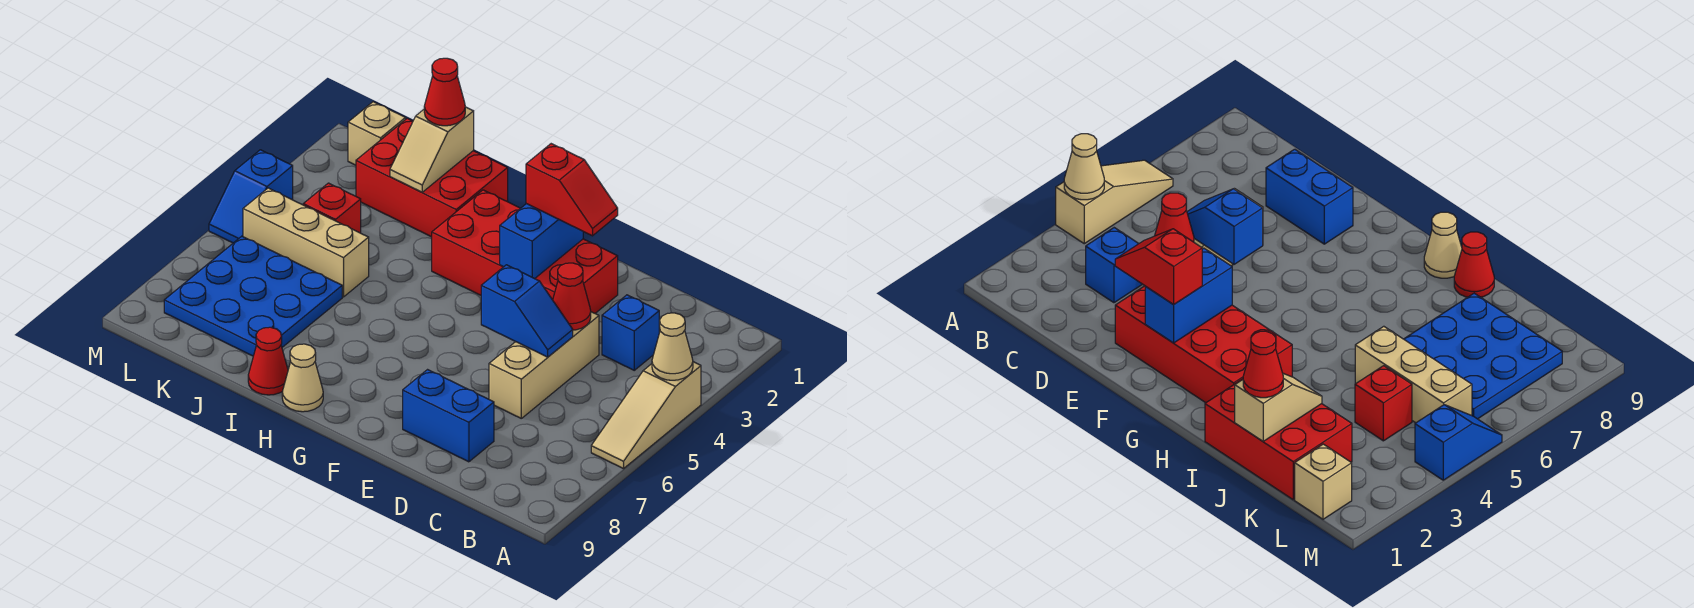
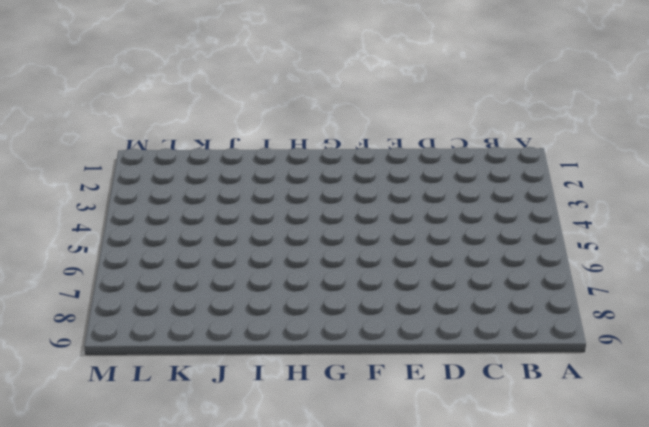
none -> tan slope A4:A6 level 1 top 4
none -> blue brick C3 level 1
none -> tan brick D4:D6 level 1

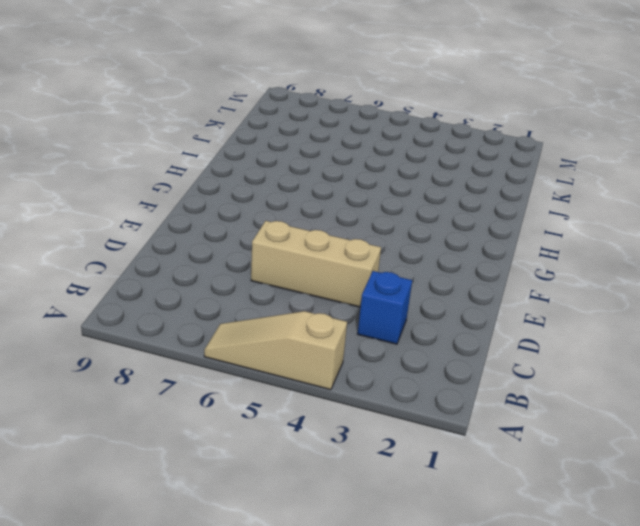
none -> blue brick D8:E8 level 1
none -> red brick E2:H3 level 1
none -> tan cone H9 level 1

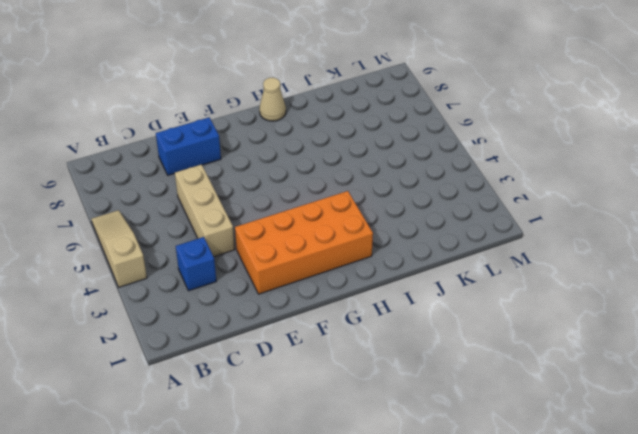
orange brick E2:H3 level 1 -> red brick E2:H3 level 1
none -> red brick I1:K2 level 1
none -> red cone I9 level 1
none -> tan brick J5:L5 level 1

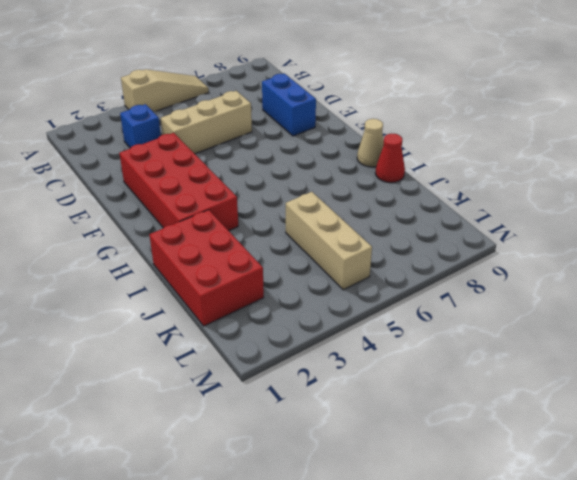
none -> blue plate J6:L8 level 1
none -> red brick K4 level 1
none -> tan brick L1 level 1

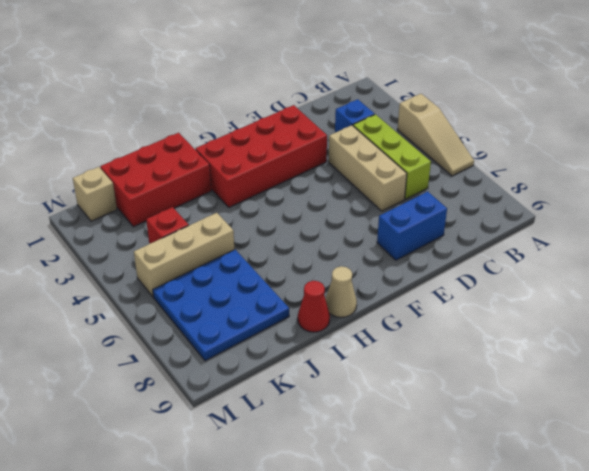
lime brick C4:C6 level 1 -> none
none -> blue slope M4:M5 level 1 top 4
none -> tan cone A4 level 2
none -> red cone D4 level 2

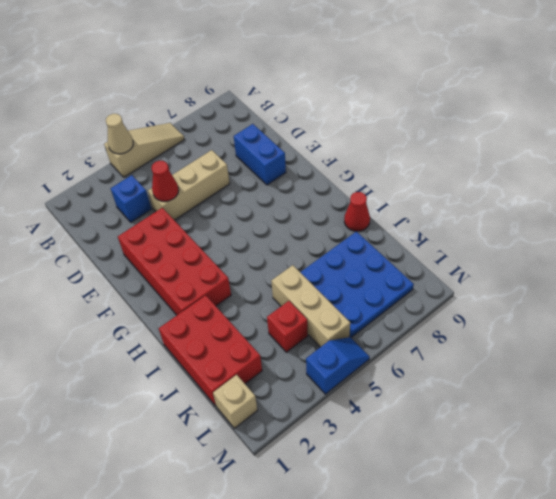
none -> tan cone H9 level 1
none -> blue slope D5:E5 level 2 top E
none -> blue brick F2:F3 level 2

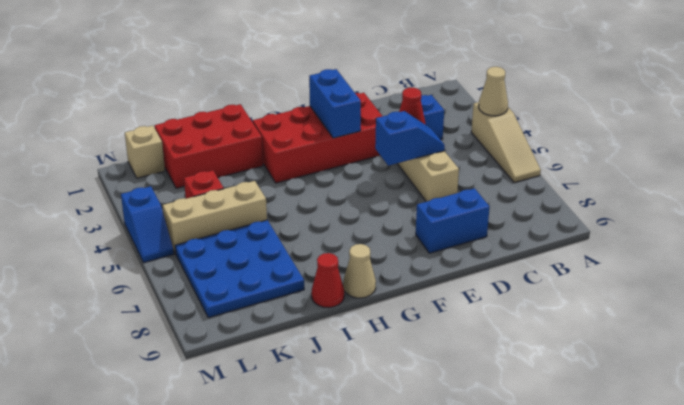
none -> tan slope J1:J2 level 2 top 1
none -> red slope E2:F2 level 3 top F
none -> red cone J1 level 3

